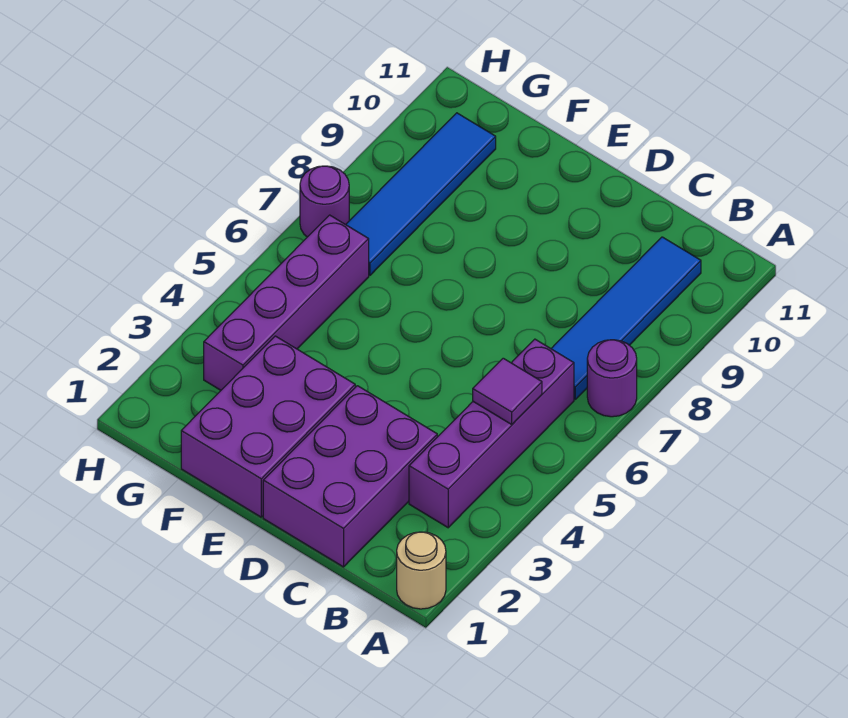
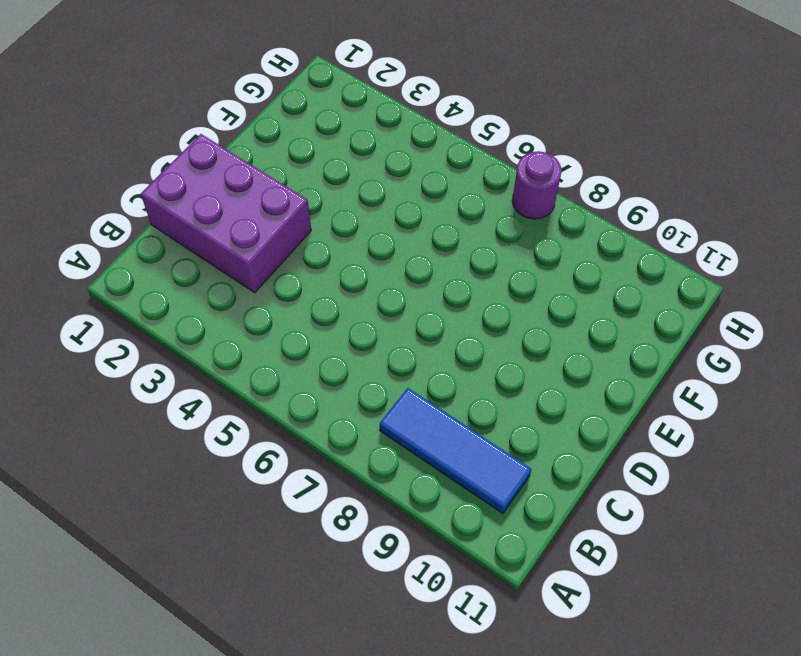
blue tile B8:B10 level 1 -> blue tile B7:B10 level 1
none -> tan round brick A1 level 1
none -> purple round brick A7 level 1

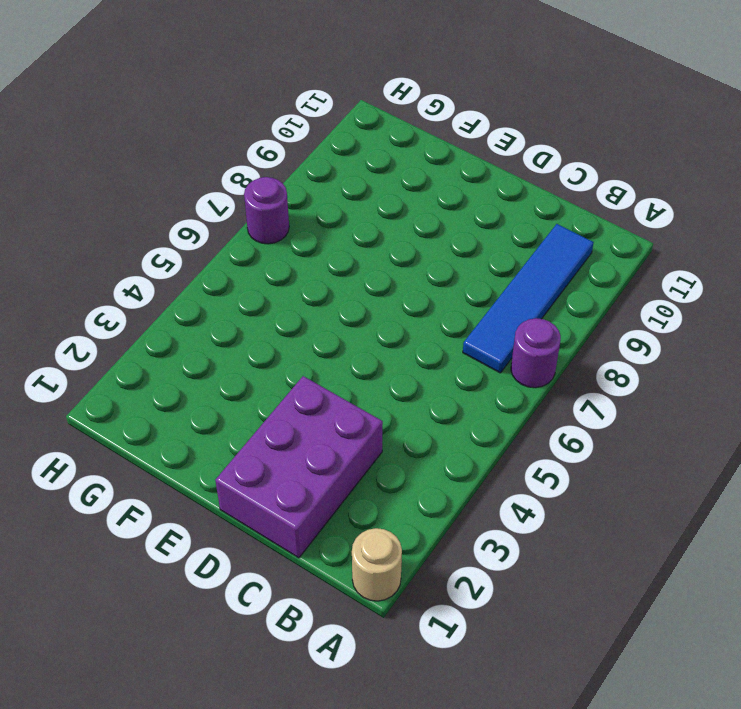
none -> purple brick B3:B6 level 1
none -> purple brick E1:F3 level 1

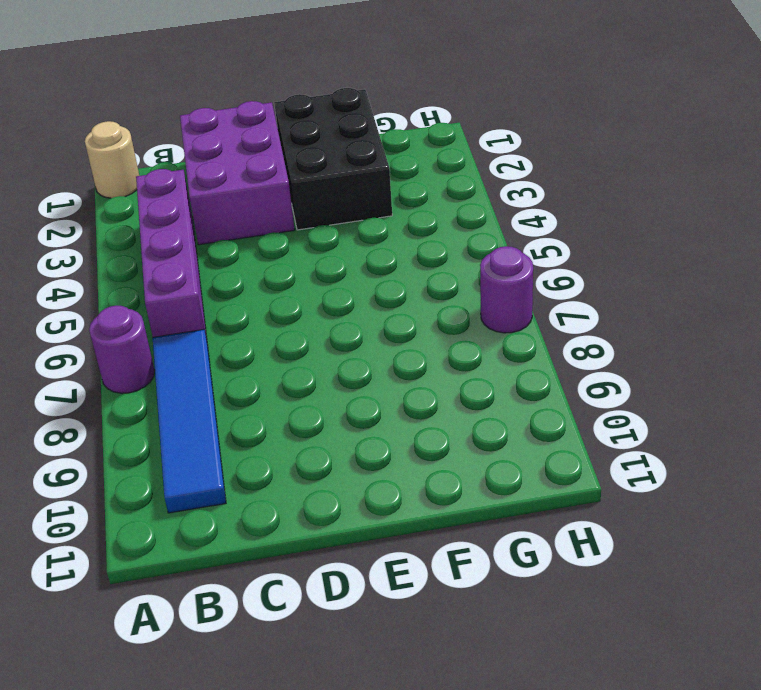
black brick E1:F3 level 1 -> purple brick E1:F3 level 1
none -> purple brick G3:G6 level 1
none -> blue tile G7:G10 level 1

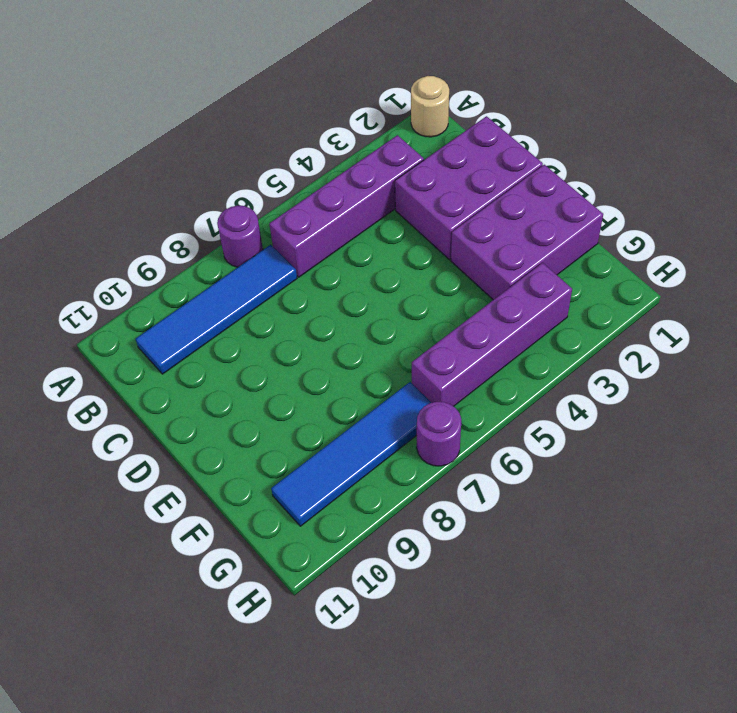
none -> purple tile B5 level 2

